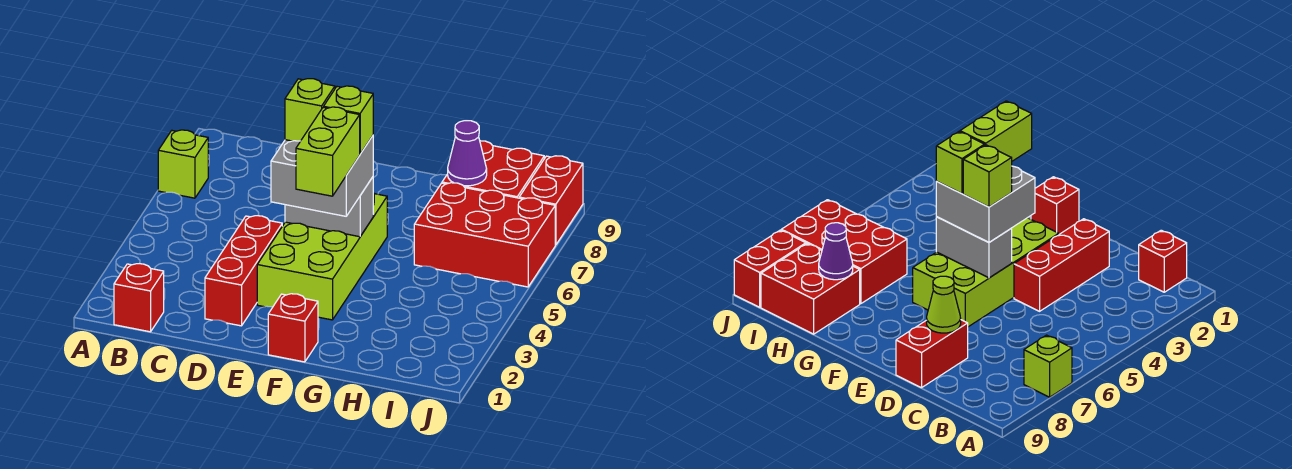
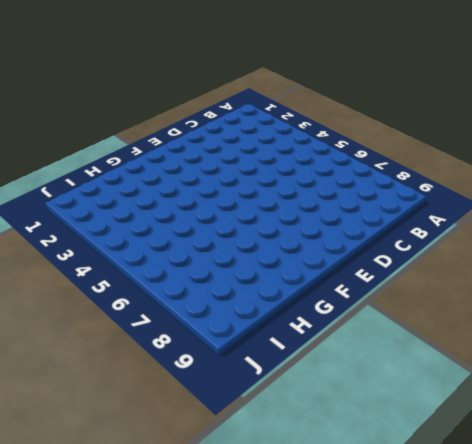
none -> lime brick A7 level 1
none -> red brick B1 level 1
none -> red brick D2:D4 level 1

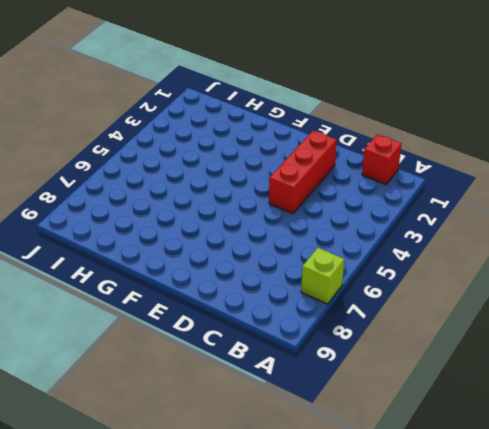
none -> red brick D8:D9 level 1
none -> lime brick E3:F6 level 1
none -> red brick F1 level 1

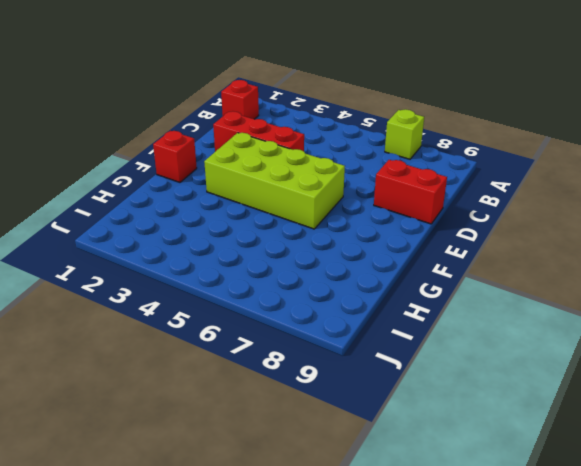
none -> red brick H6:J7 level 1
none -> red brick H8:I9 level 1
none -> red brick J8:J9 level 1

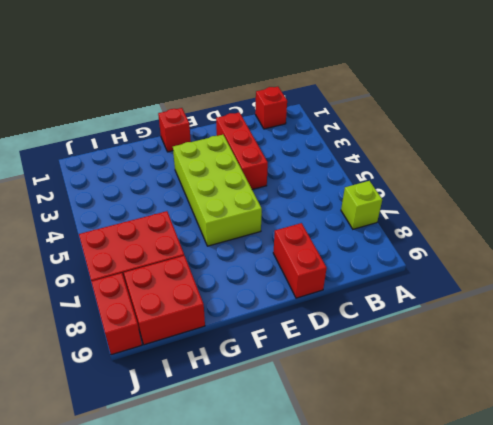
none -> lime cone D8 level 2
none -> grey brick E5:F5 level 2
none -> purple cone H8 level 2

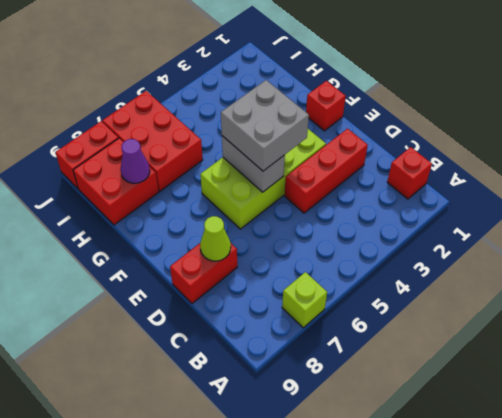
none -> lime brick E5 level 4
none -> lime brick F3:F4 level 4
none -> lime brick F5 level 4

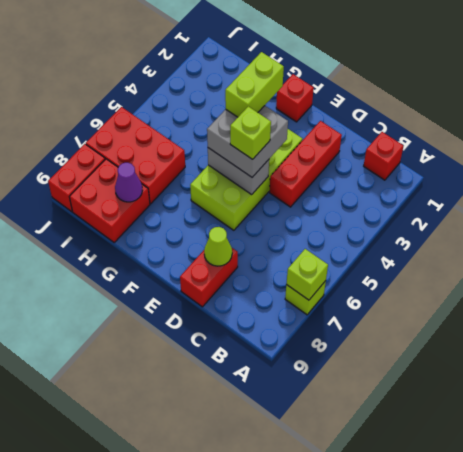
lime brick A7 level 2 -> lime brick F5 level 4

